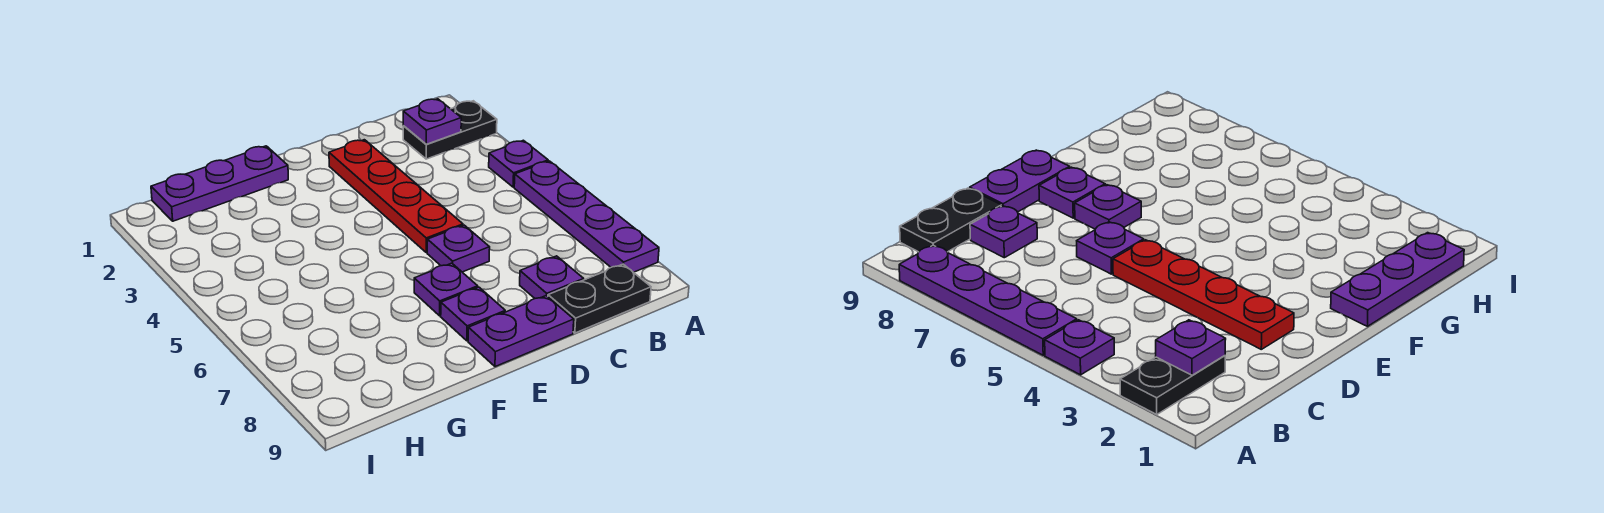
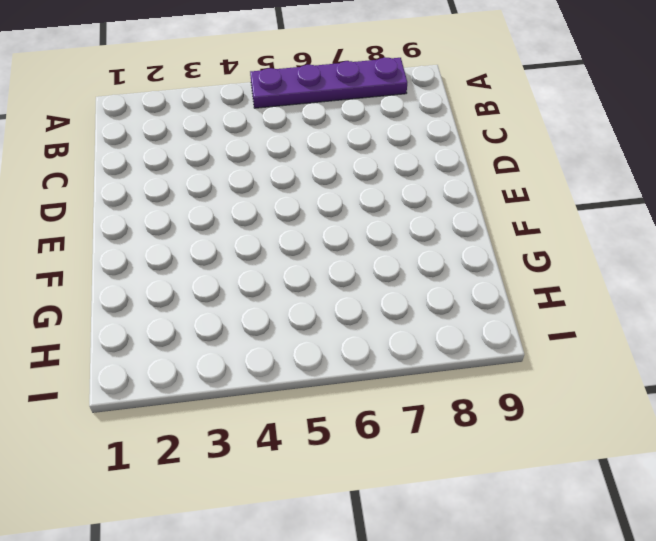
none -> black plate A2:B2 level 1
none -> purple plate A4 level 1
none -> black plate B9:C9 level 1

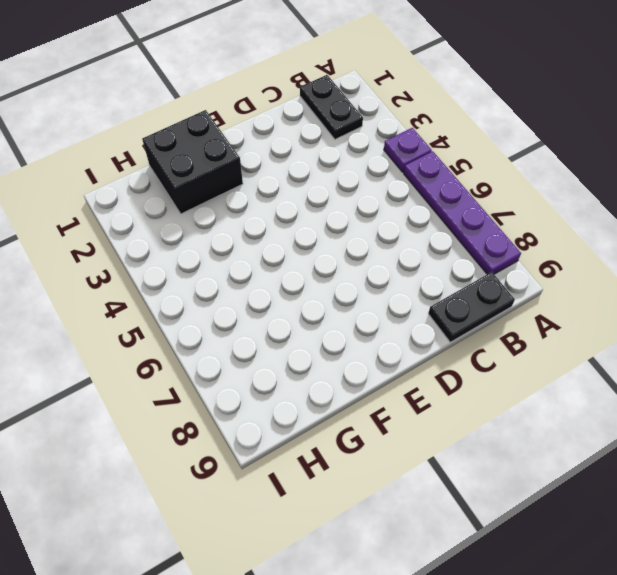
black plate B1:B2 level 1 -> black plate A2:B2 level 1
black brick F1:G2 level 1 -> purple plate F1:H1 level 1
none -> purple plate C8 level 1
none -> red plate D2:D5 level 1
none -> purple plate D6 level 1

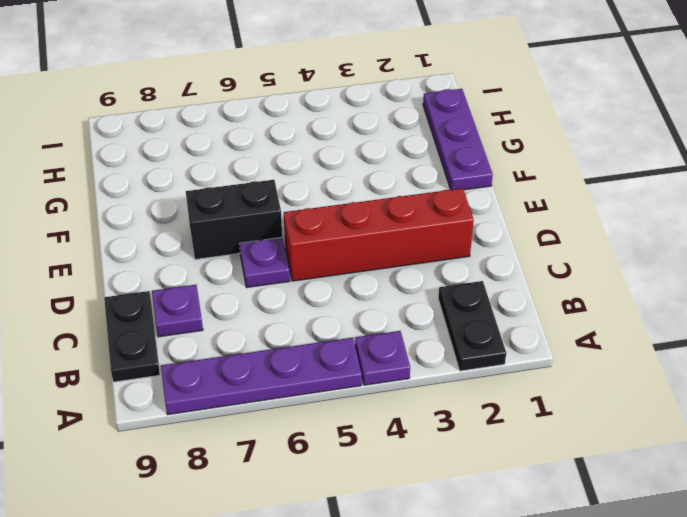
red brick D2:D5 level 1 -> red plate D2:D5 level 1
black brick E6:E7 level 1 -> purple plate E7 level 1
none -> purple plate D9:E9 level 1
none -> purple plate E8 level 1
none -> purple plate B2 level 2

